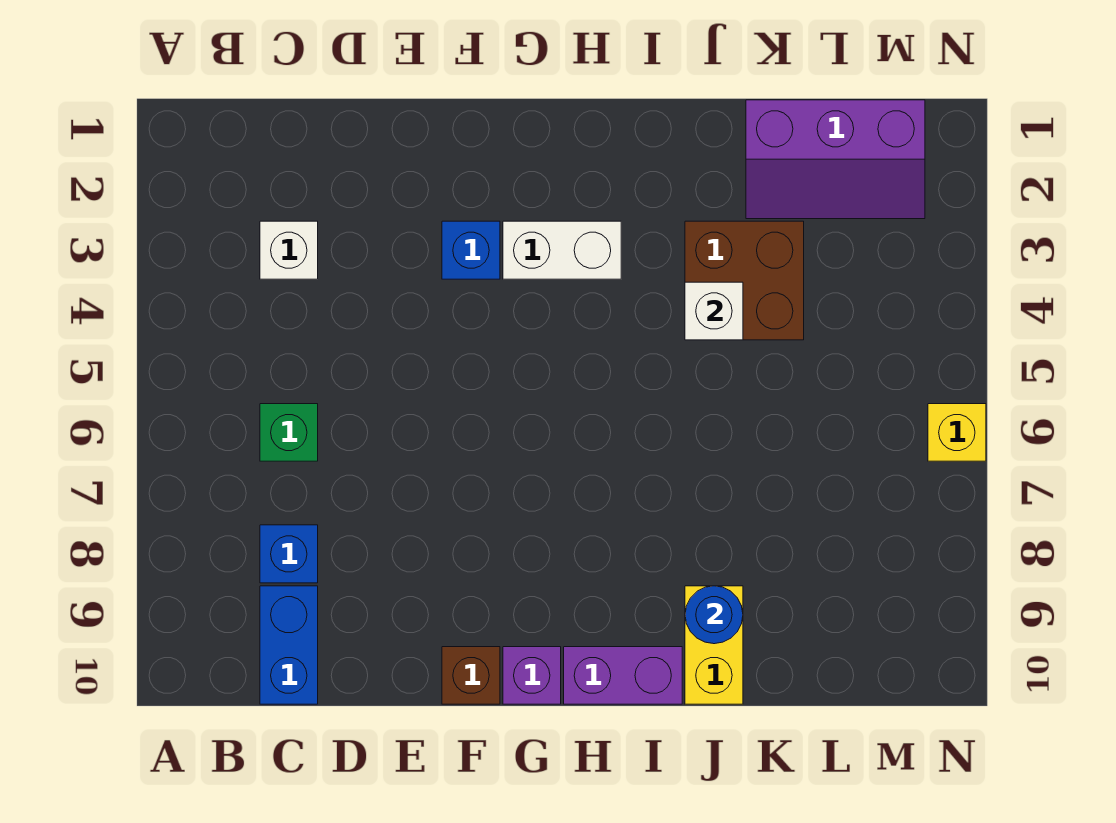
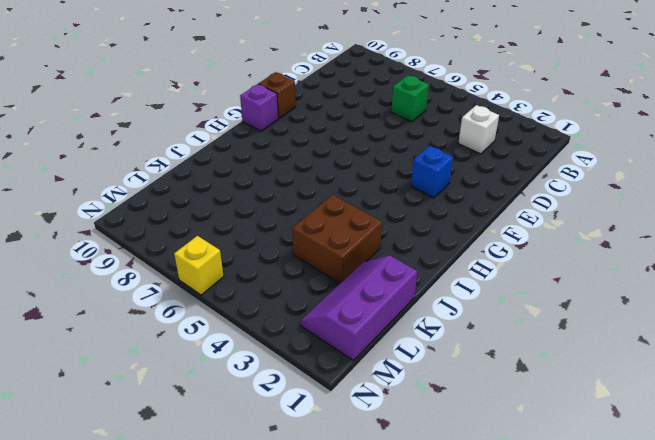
none -> blue brick C8 level 1
none -> blue brick C9:C10 level 1
none -> white brick G3:H3 level 1

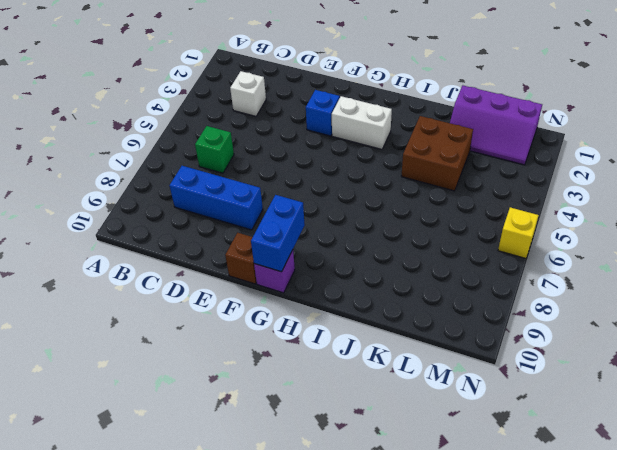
blue brick C8:E8 level 1 -> blue brick C8 level 1
blue brick G9:G10 level 2 -> blue brick C9:C10 level 1
none -> purple brick H10:I10 level 1
none -> yellow brick J9:J10 level 1
none -> white brick J4 level 2

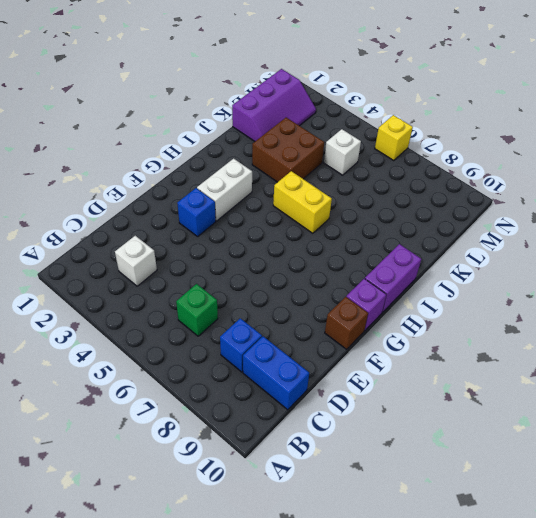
yellow brick I5:I6 level 1 -> yellow brick J9:J10 level 1
white brick L5 level 1 -> white brick J4 level 2
none -> blue round brick J9 level 2

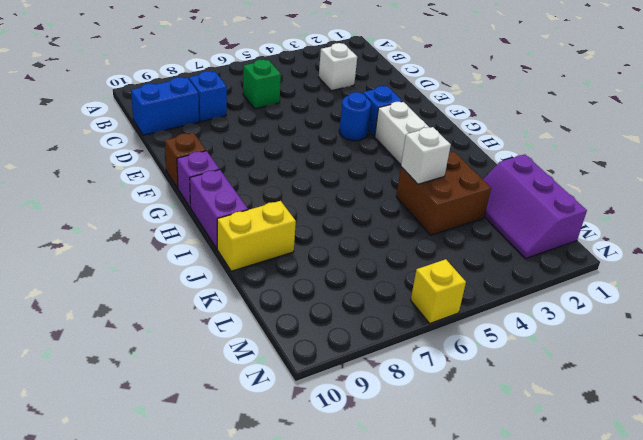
blue round brick F4 level 1 -> blue round brick J9 level 2

